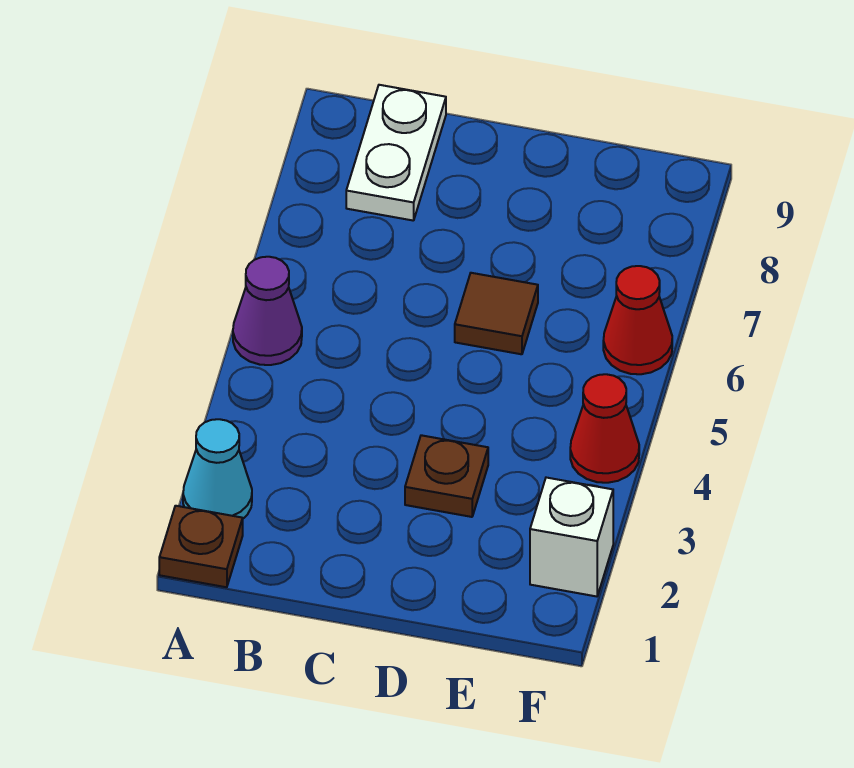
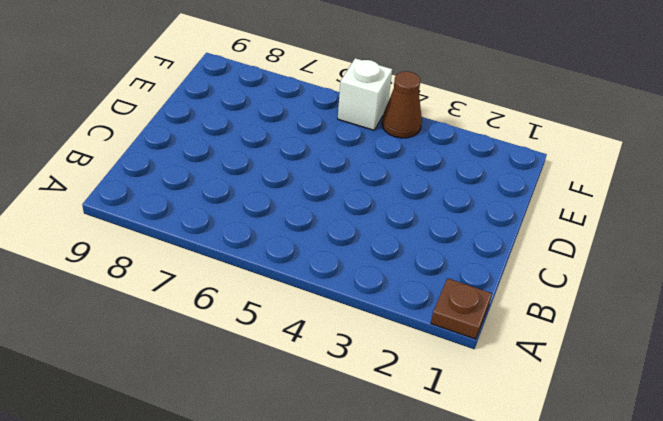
brown cone F4 level 1 -> red cone F4 level 1
white brick F5 level 1 -> white brick F2 level 1
none -> cyan cone A2 level 1
none -> purple cone A5 level 1

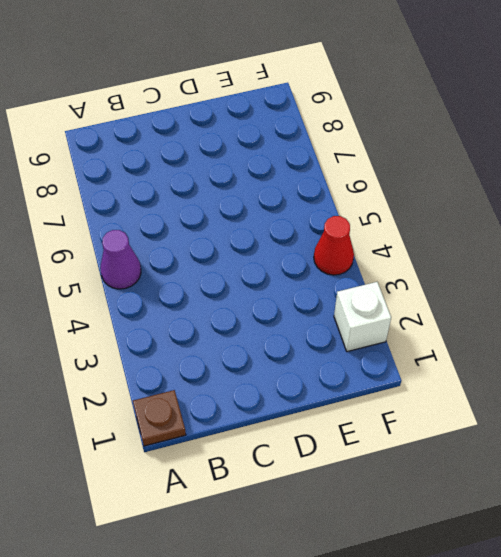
none -> cyan cone A2 level 1
none -> white plate B8:B9 level 1

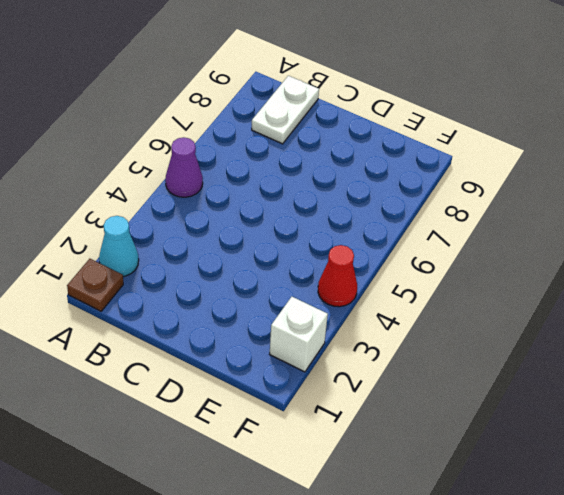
none -> brown plate D3 level 1
none -> brown tile D6 level 1

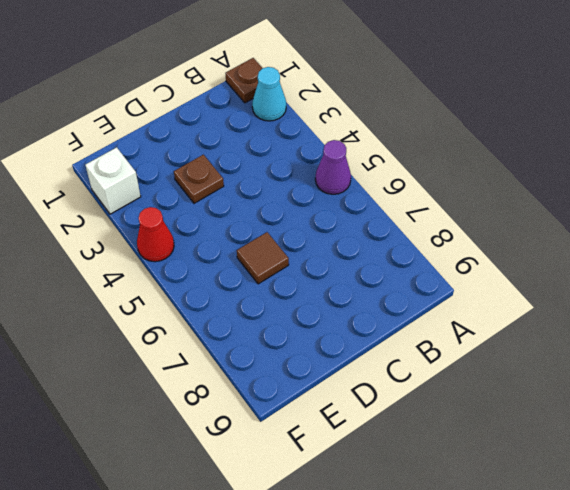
none -> white plate B8:B9 level 1
none -> red cone F6 level 1

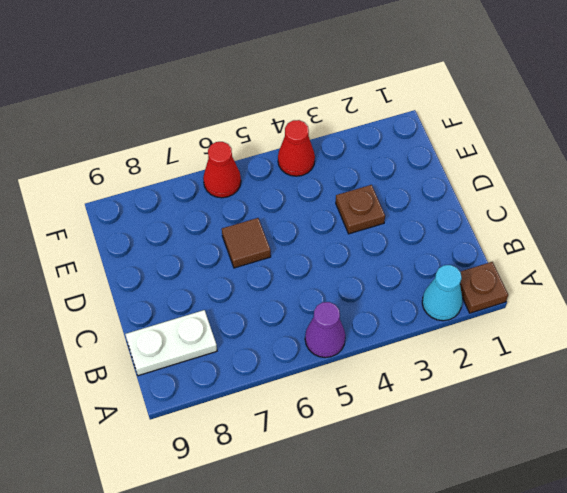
none -> white brick F2 level 1

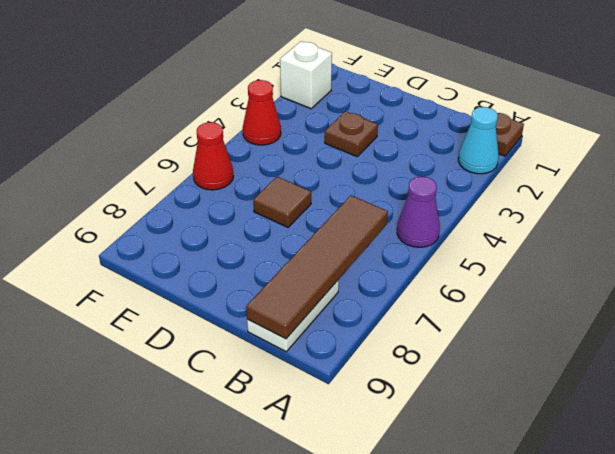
brown tile B6:B9 level 2 -> none

